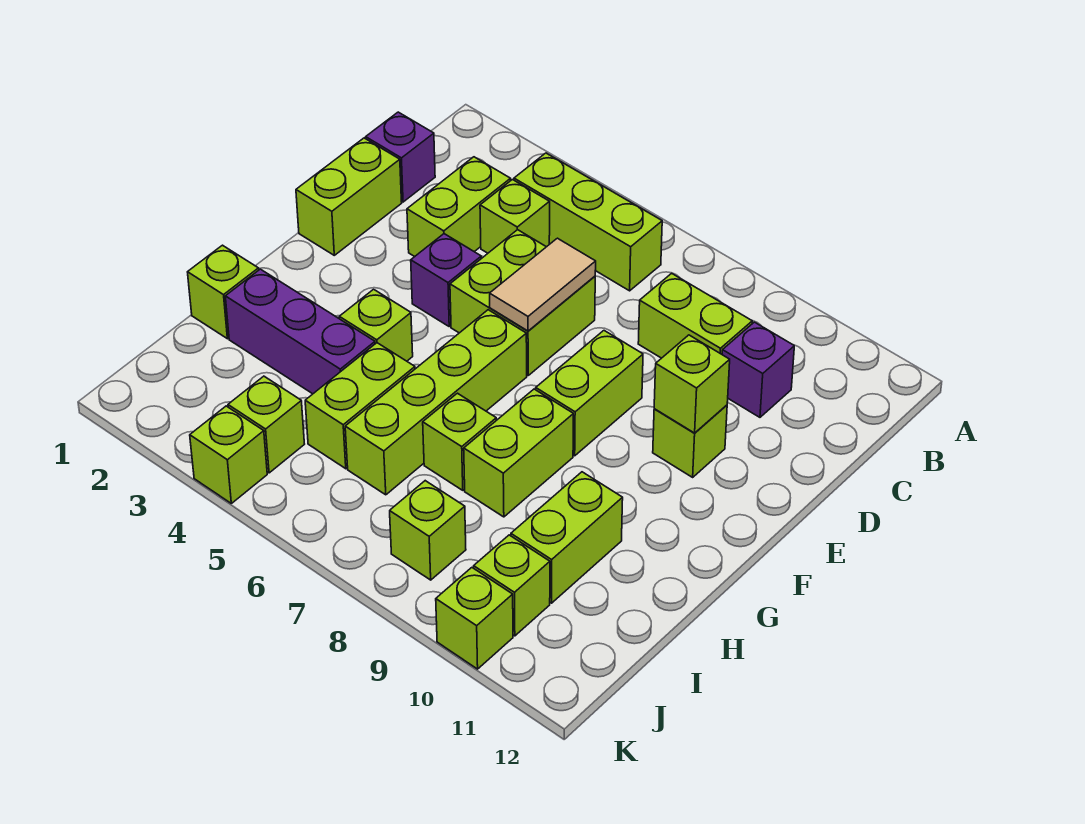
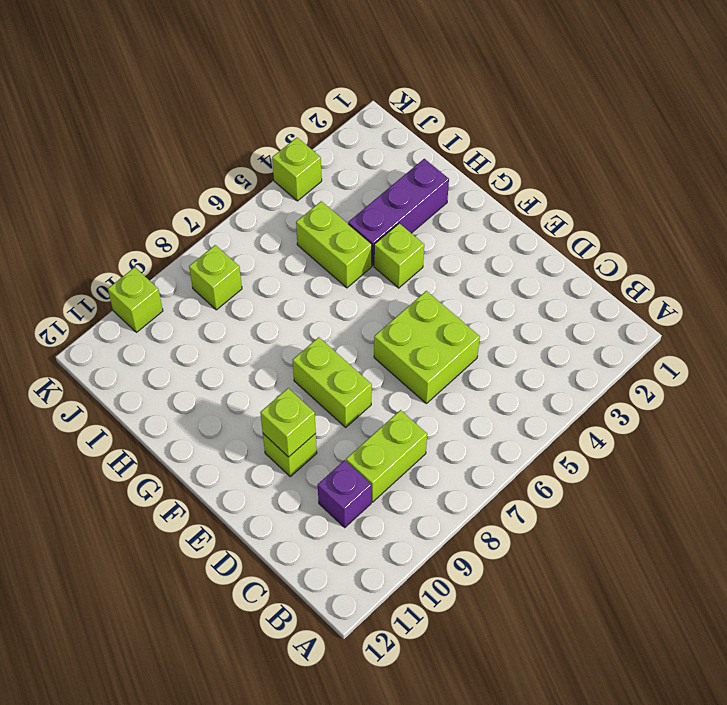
none -> lime brick B4:B6 level 1
none -> purple brick C1 level 1
none -> lime brick C3:D3 level 1

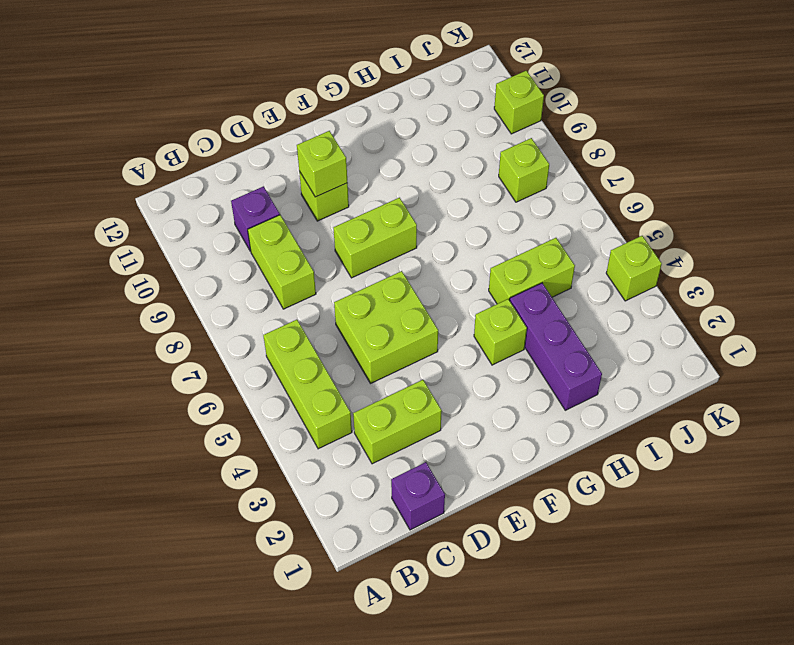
none -> lime brick C4 level 1
none -> lime brick D1:E1 level 1
none -> purple brick E4 level 1

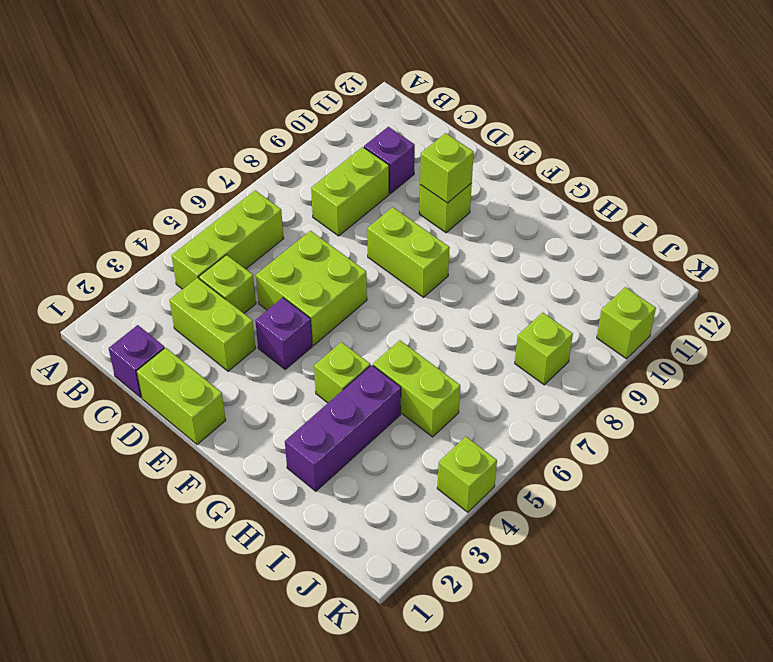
none -> lime brick F6:I6 level 1
none -> lime brick G8:H8 level 1
none -> lime brick H1 level 1

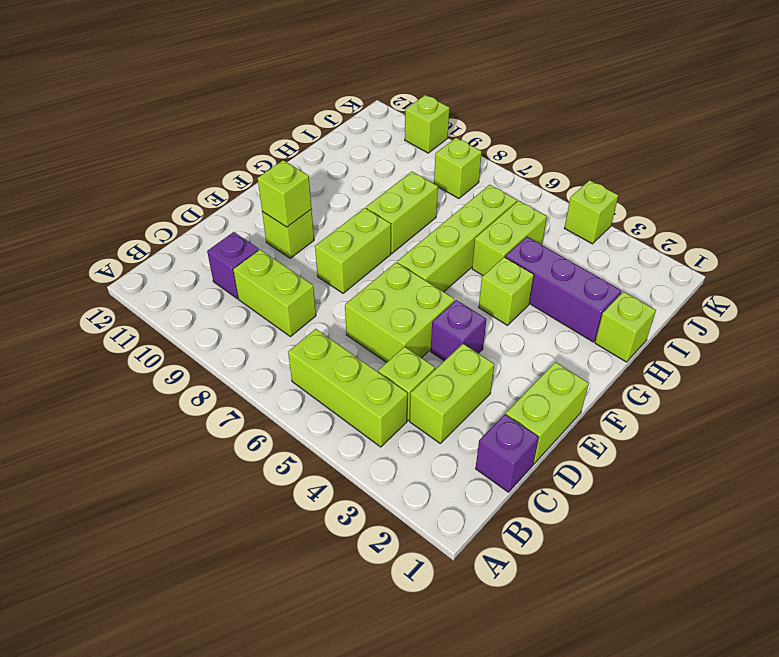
none -> lime brick H7 level 1
none -> lime brick H10:I10 level 1
none -> lime brick J4 level 1

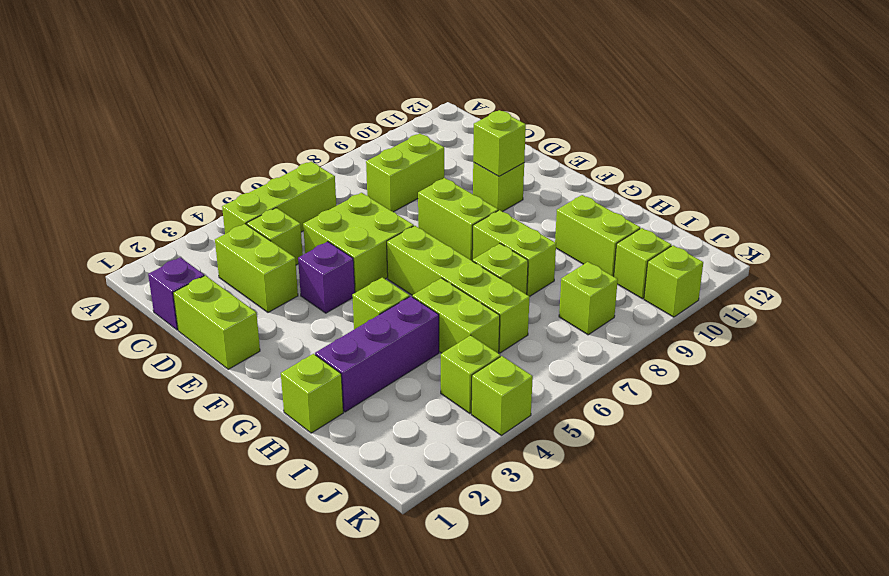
none -> purple brick C10 level 1
none -> tan tile D6:E6 level 2

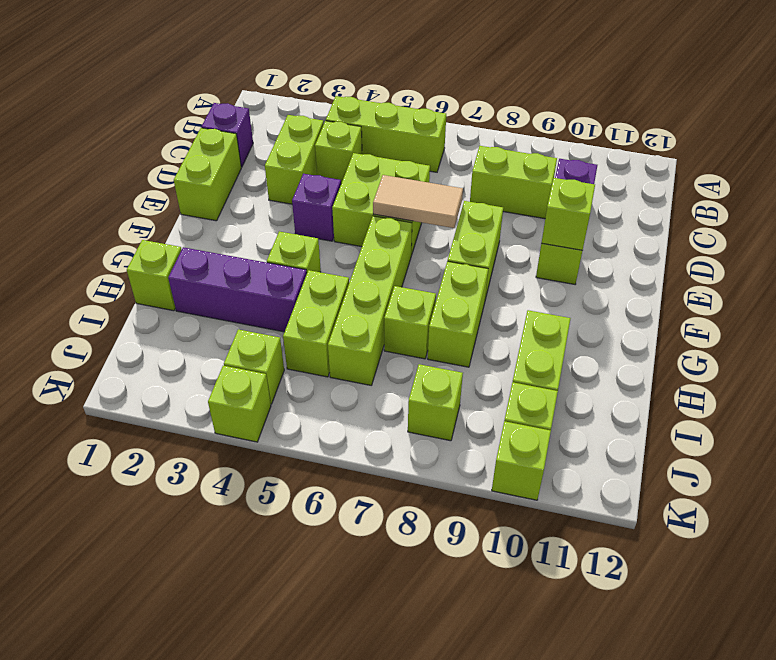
tan tile E6:E7 level 2 -> tan tile D6:E6 level 2

